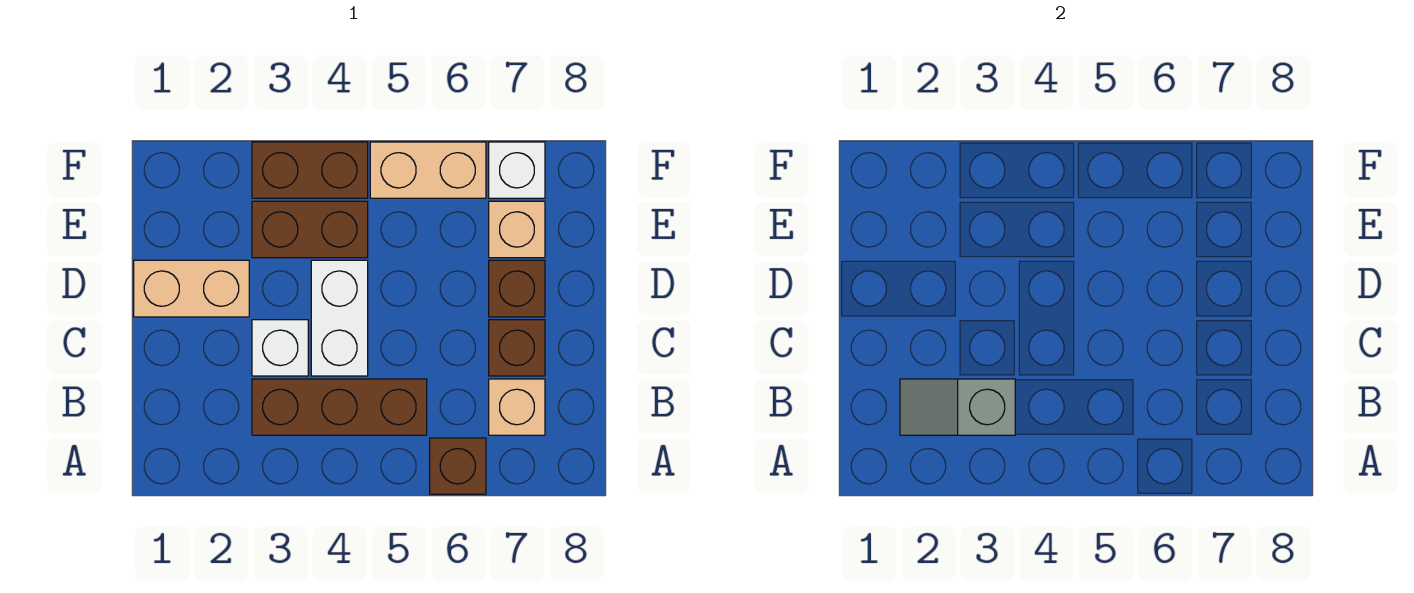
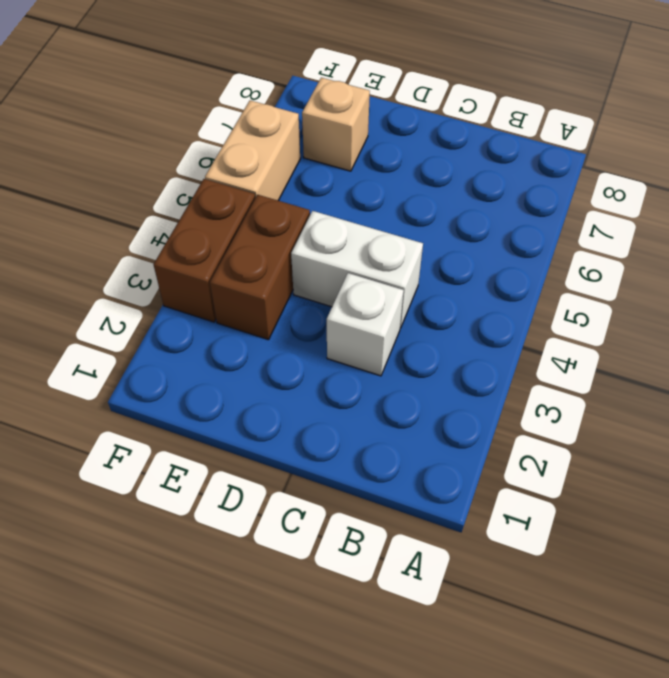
none -> brown brick A6 level 1
none -> brown brick B3:B5 level 1
none -> tan brick B7 level 1

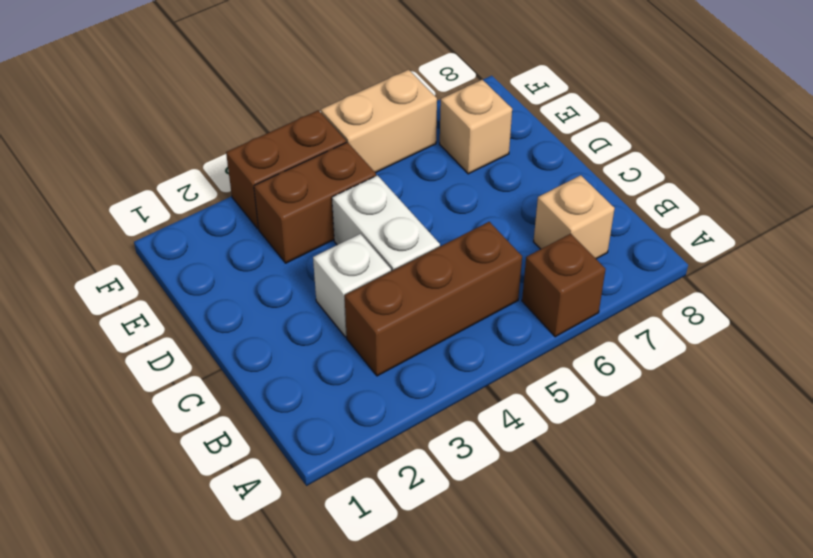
none -> brown brick C7 level 1
none -> tan brick D1:D2 level 1
none -> brown brick D7 level 1

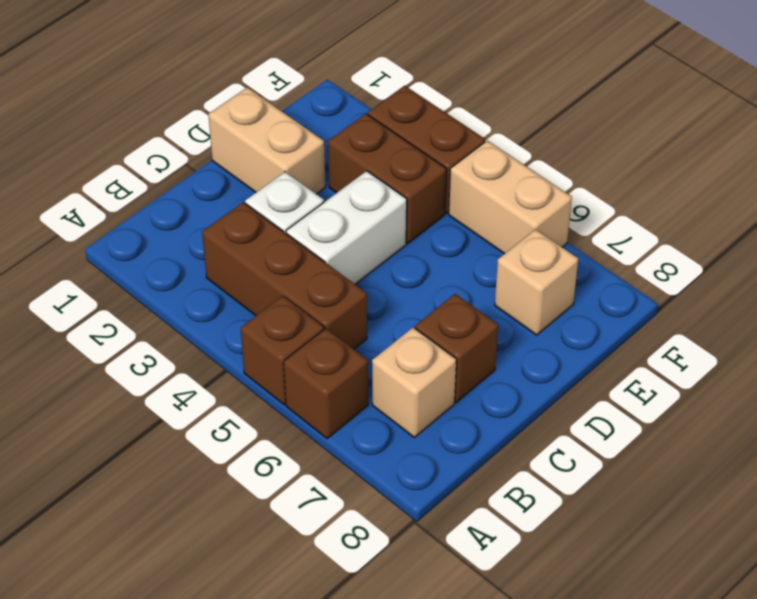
brown brick A5 level 1 -> brown brick D7 level 1
none -> white brick F7 level 1
none -> grey slope B2:B3 level 2 top 3

